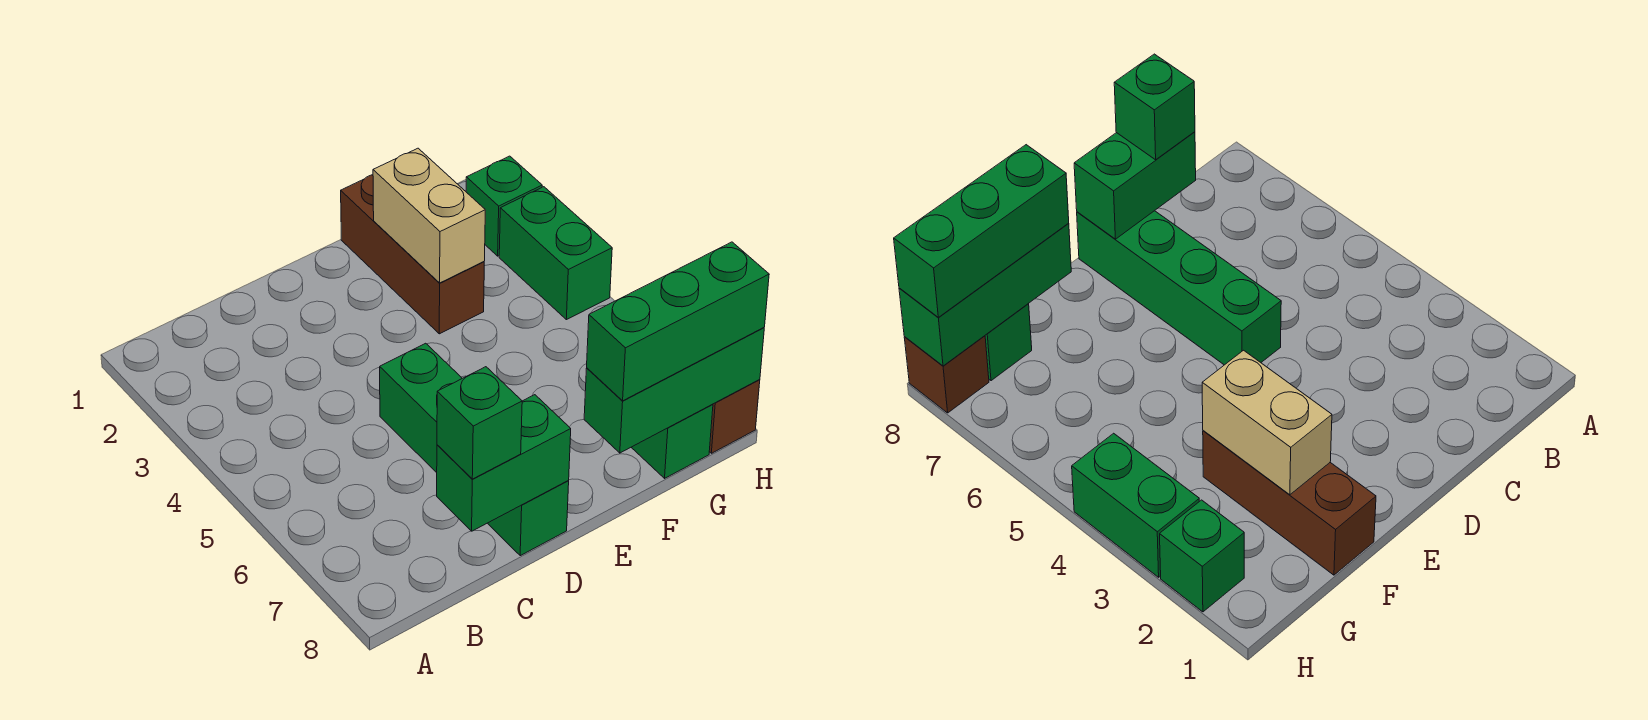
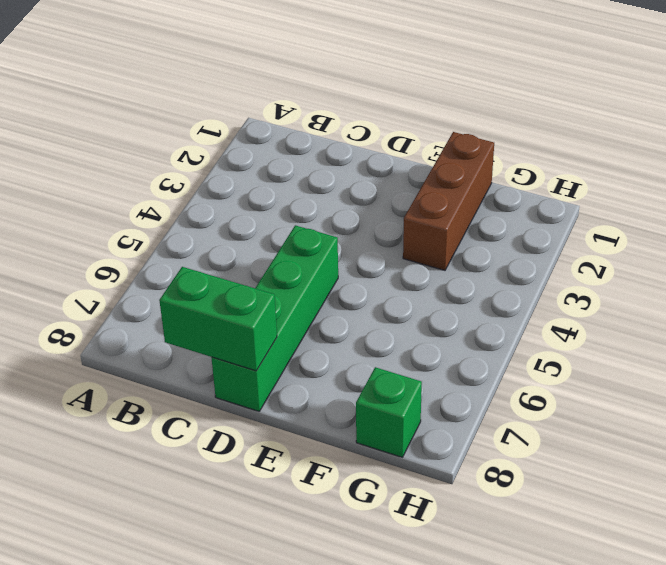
none -> green brick H2 level 1
none -> green brick H3:H4 level 1

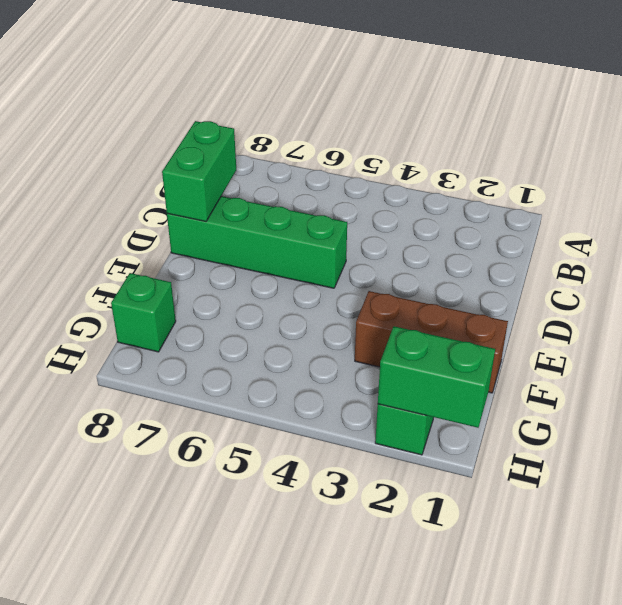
green brick H1:H2 level 2 -> green brick H3:H4 level 1
none -> brown brick H8 level 1
none -> tan brick F2:F3 level 2

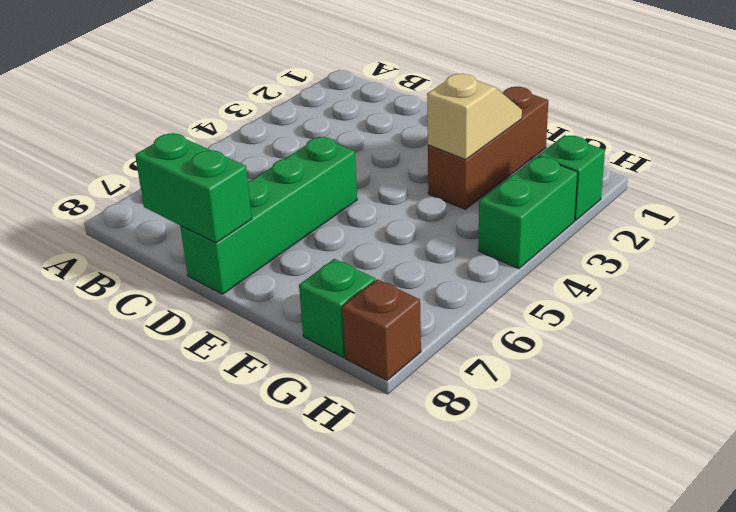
tan slope F2:F3 level 2 top 3 -> tan brick F2:F3 level 2
none -> green brick F8:H8 level 2
none -> green brick C8 level 3

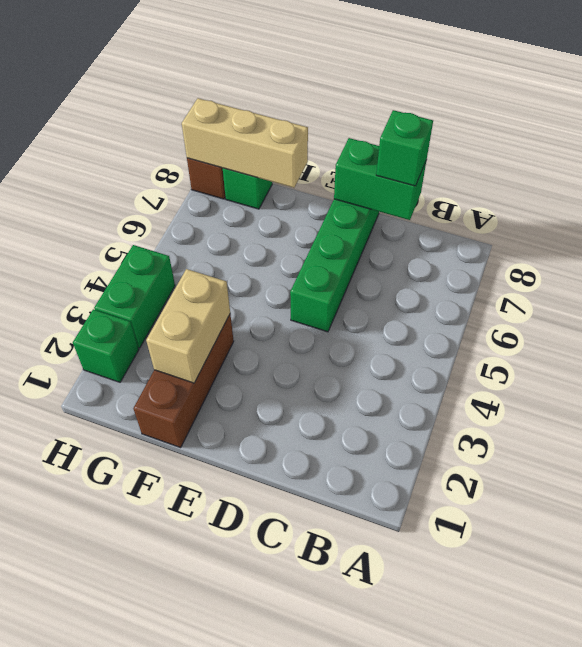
tan brick F8:H8 level 2 -> green brick F8:H8 level 2
none -> green brick F8:H8 level 3

